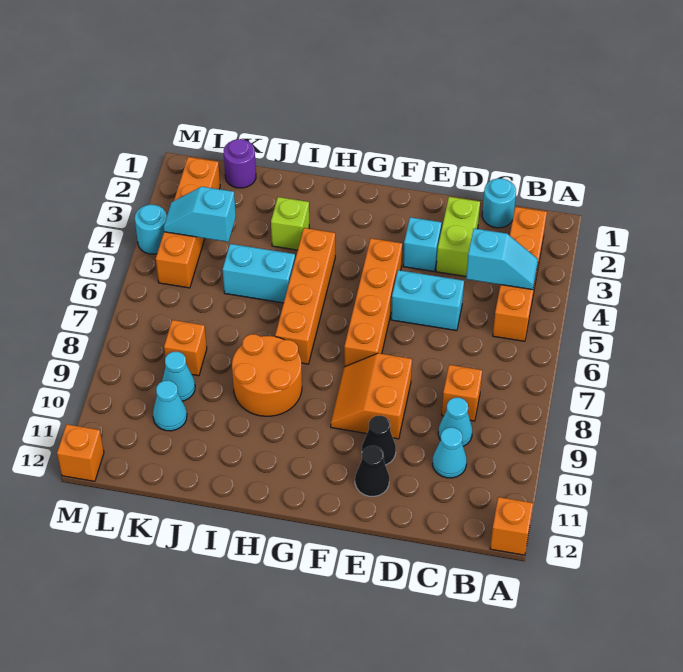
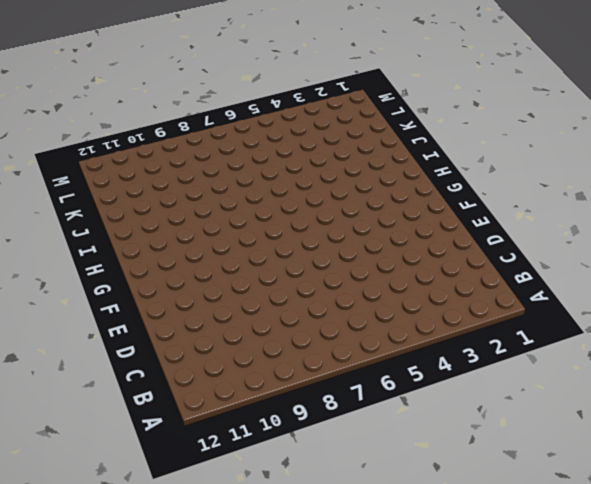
none -> orange brick A12 level 1
none -> orange brick B2:B5 level 1
none -> cyan round brick C1 level 1

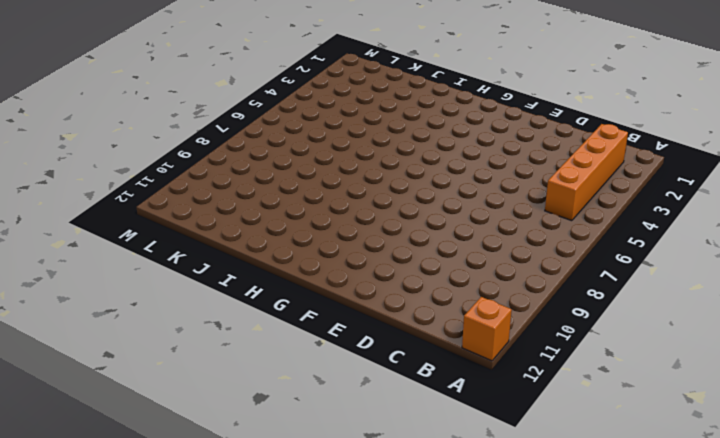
none -> cyan round brick C1 level 1
none -> orange brick C8 level 1
none -> cyan cone C9 level 1

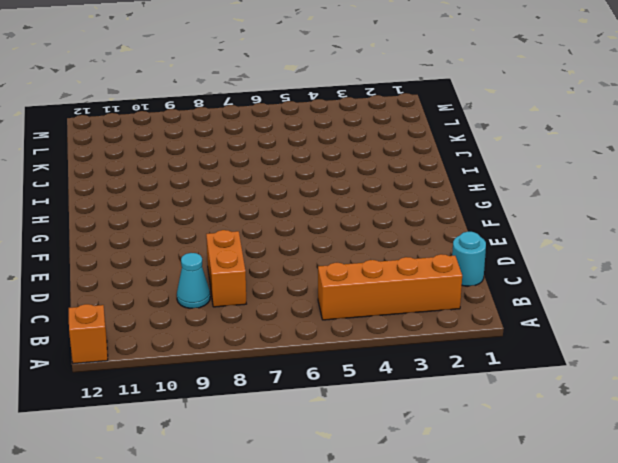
orange brick C8:D8 level 1 -> orange brick C8 level 1
none -> cyan cone C10 level 1
none -> lime brick D2:D3 level 1
none -> cyan brick D5:E5 level 1

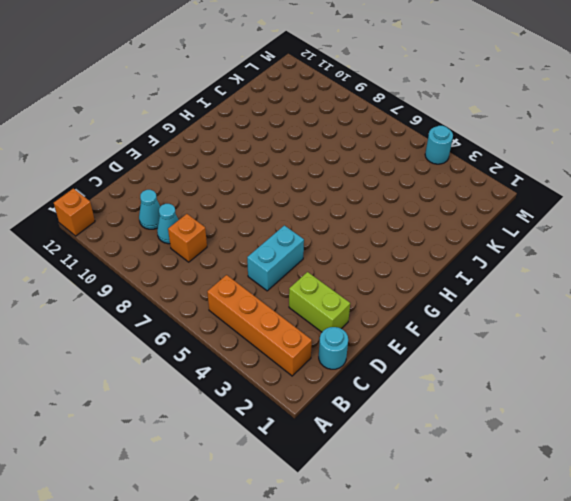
none -> cyan brick E3 level 1
none -> orange slope E8:F9 level 1 top E
none -> black cone E10 level 1

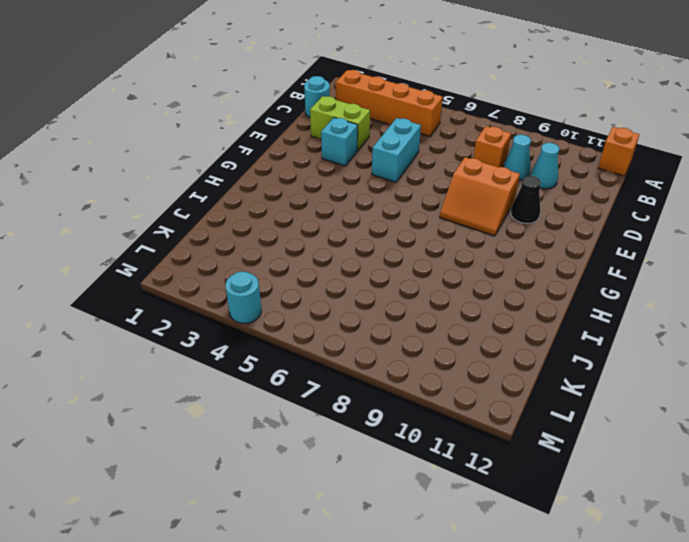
none -> black cone E11 level 1
none -> orange brick F4:F7 level 1
none -> orange brick H4:H7 level 1

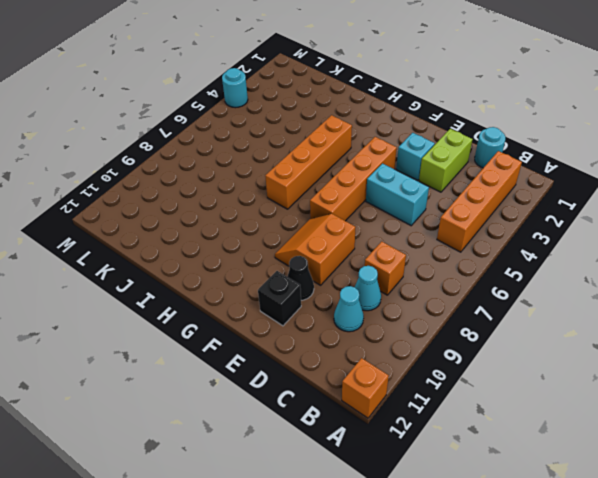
black brick E11 level 1 -> black cone E11 level 1
none -> orange round brick H8:I9 level 1
none -> lime brick I3 level 1
none -> cyan brick I5:J5 level 1

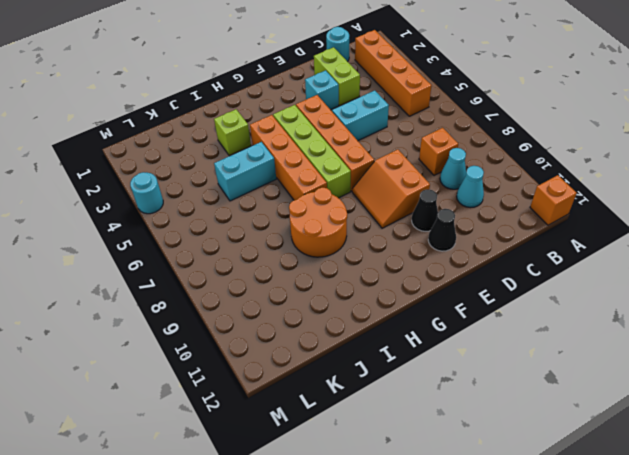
lime brick G4:G7 level 1 -> none
none -> purple round brick K1 level 1
none -> orange brick K8 level 1
none -> cyan cone K9 level 1

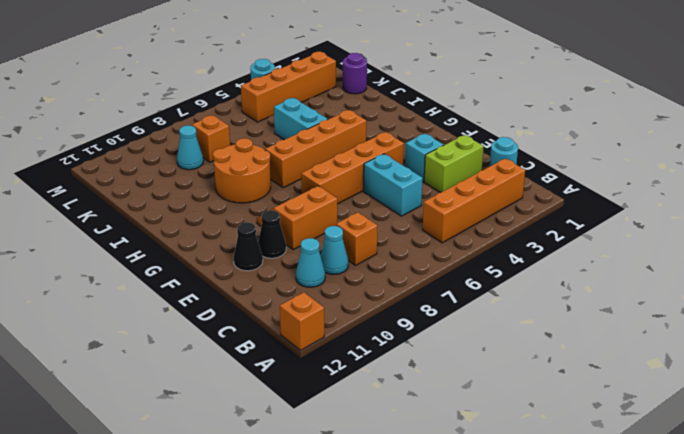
none -> lime brick I3 level 1
none -> cyan cone K10 level 1
none -> orange brick M12 level 1

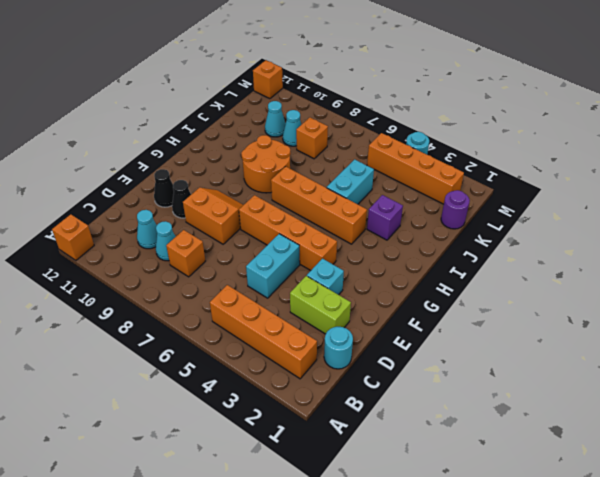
purple brick I3 level 1 -> lime brick I3 level 1
none -> cyan slope B4:C4 level 2 top C
none -> cyan slope K4:L4 level 2 top K

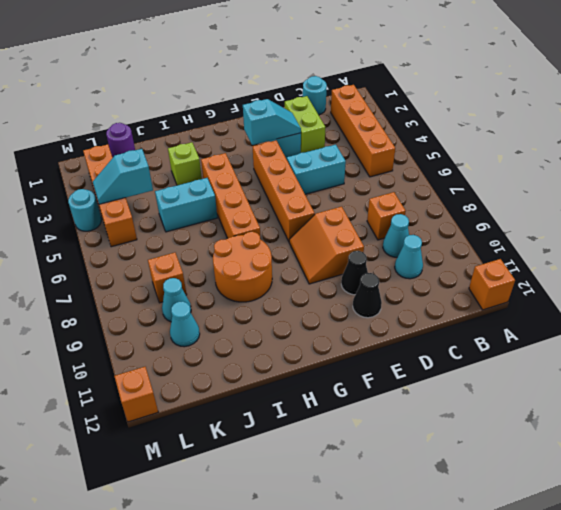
cyan slope E3:F3 level 2 top F -> cyan slope B4:C4 level 2 top C

